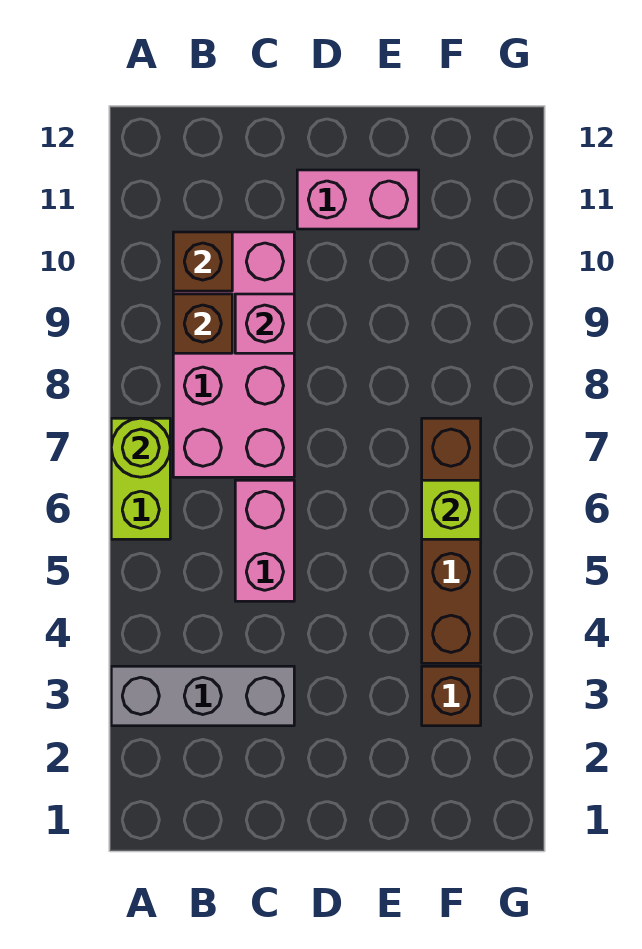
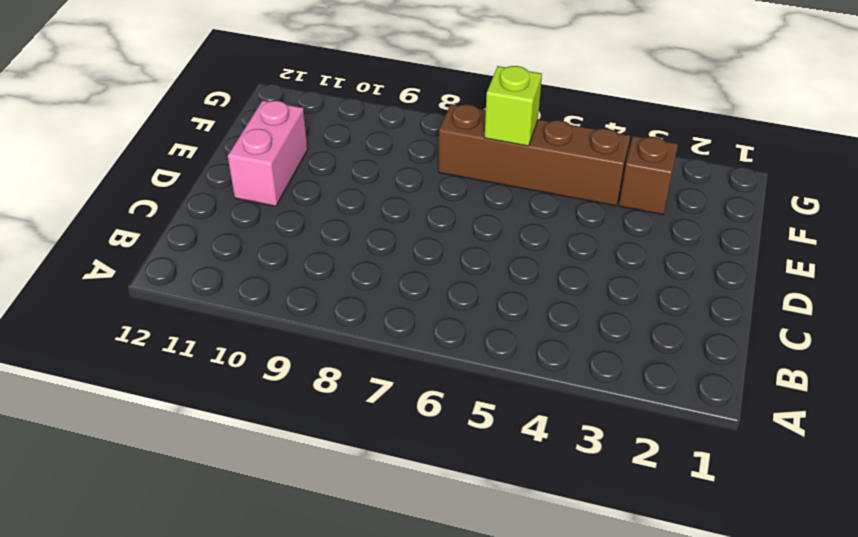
none -> grey brick A3:C3 level 1
none -> lime brick A6:A7 level 1
none -> pink brick B7:C10 level 1

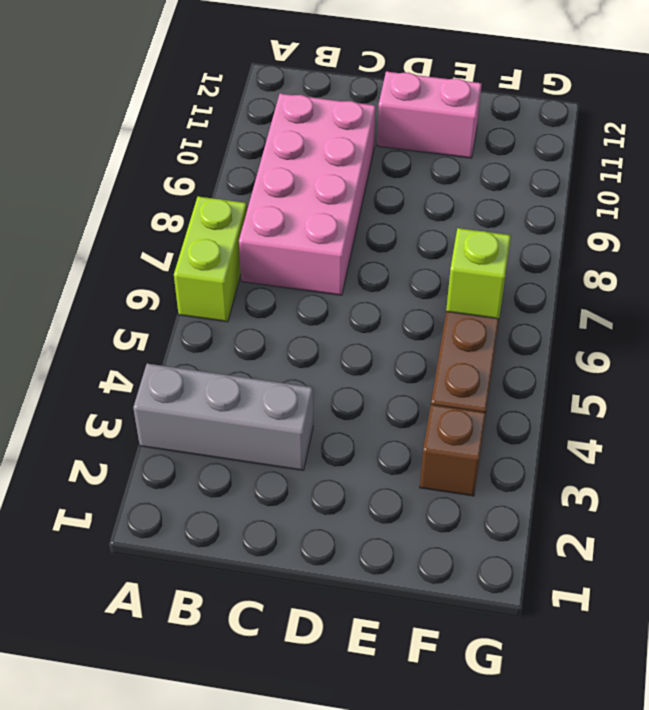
none -> pink brick C5:C6 level 1
none -> lime round brick A7 level 2
none -> brown brick B9 level 2

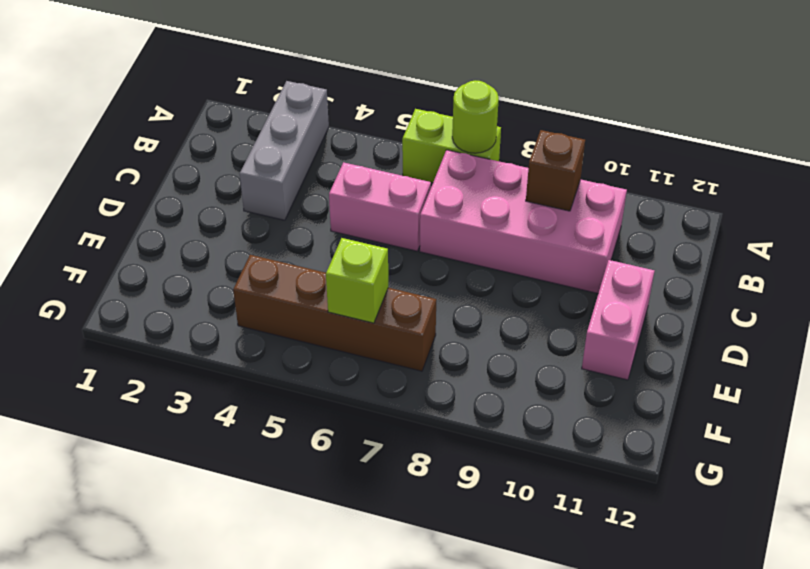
none -> brown brick F3 level 1
none -> brown brick B10 level 2
none -> pink brick C9 level 2

